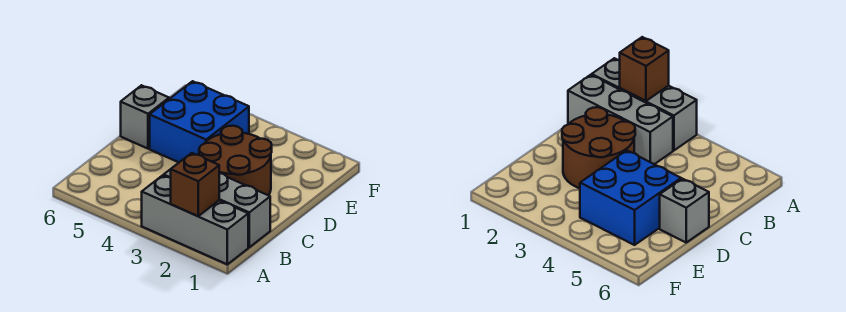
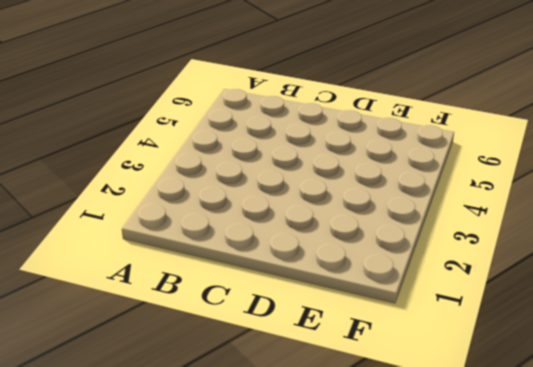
none -> grey brick A1:A3 level 1
none -> grey brick B1:B3 level 1

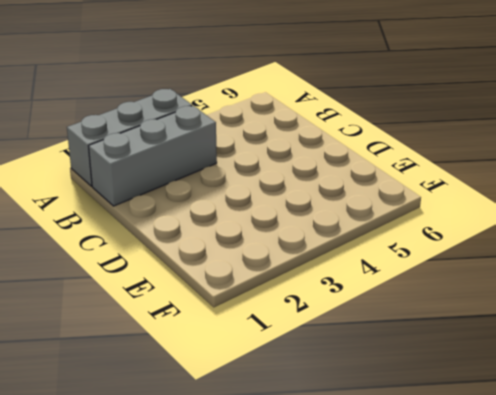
none -> brown round brick C2:D3 level 1
none -> blue brick D4:E5 level 1

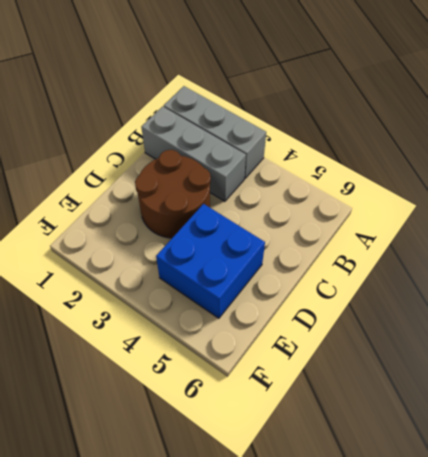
none -> grey brick D6 level 1
none -> brown brick A2 level 2

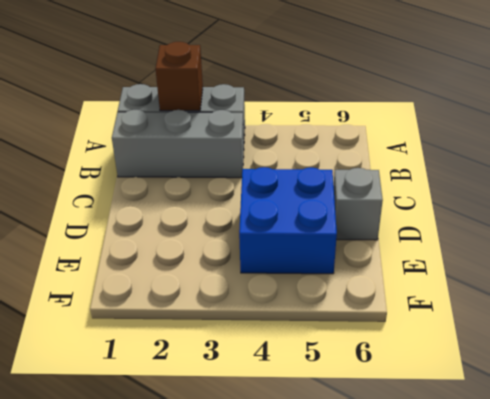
none -> brown round brick C2:D3 level 1

